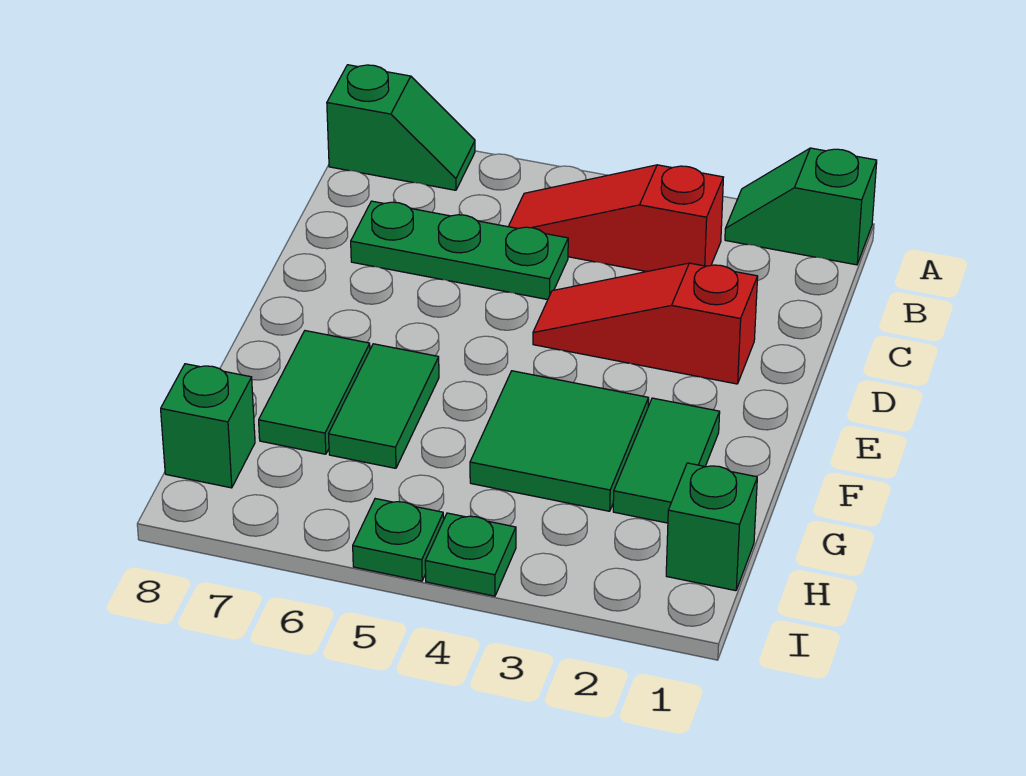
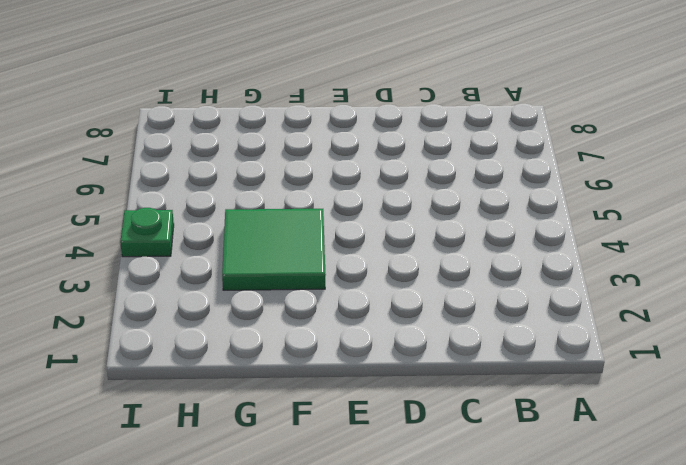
none -> green slope A1:A2 level 1 top 1
none -> green slope A7:A8 level 1 top 8
none -> red slope B3:B5 level 1 top 3

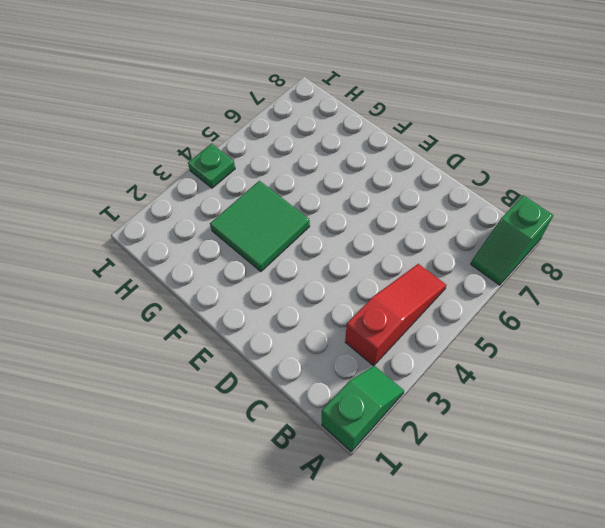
none -> green plate C5:C7 level 1
none -> red slope D2:D4 level 1 top 2
none -> green tile F2:G2 level 1

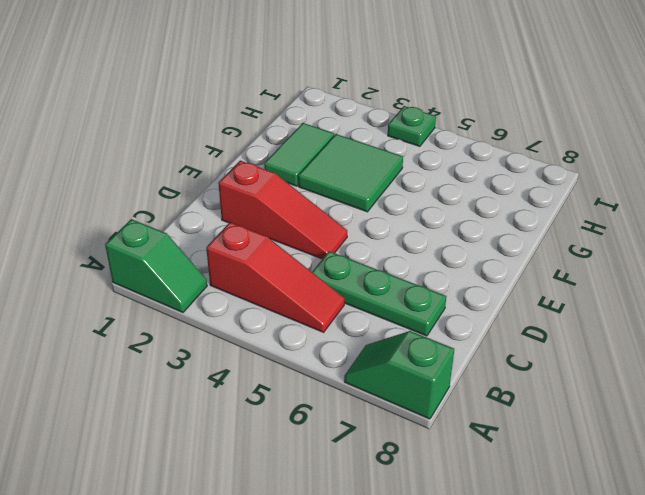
none -> green tile F6:G6 level 1
none -> green tile F7:G7 level 1
none -> green brick H1 level 1

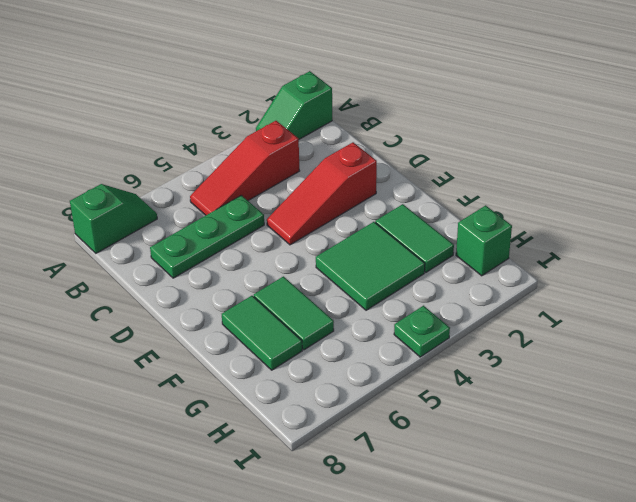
none -> green brick H8 level 1
none -> green plate I5 level 1

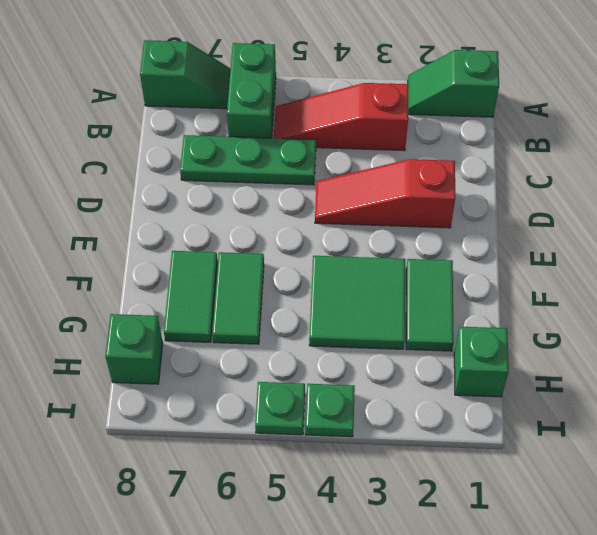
green brick A6:B6 level 1 -> none

